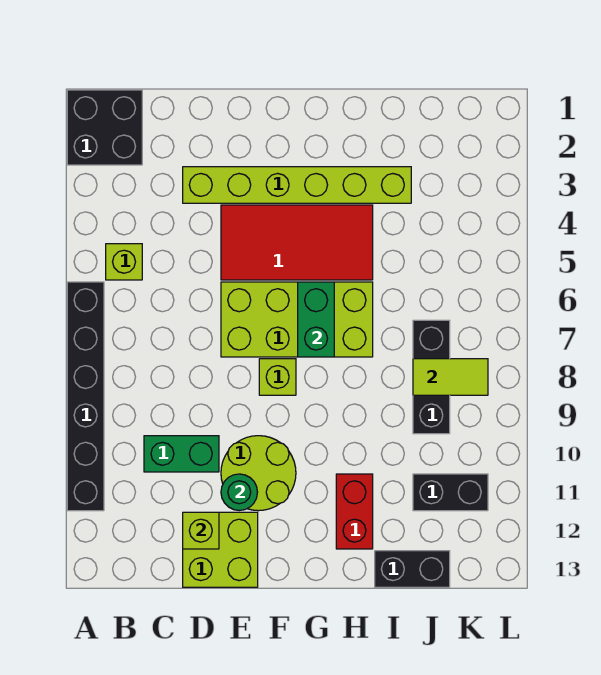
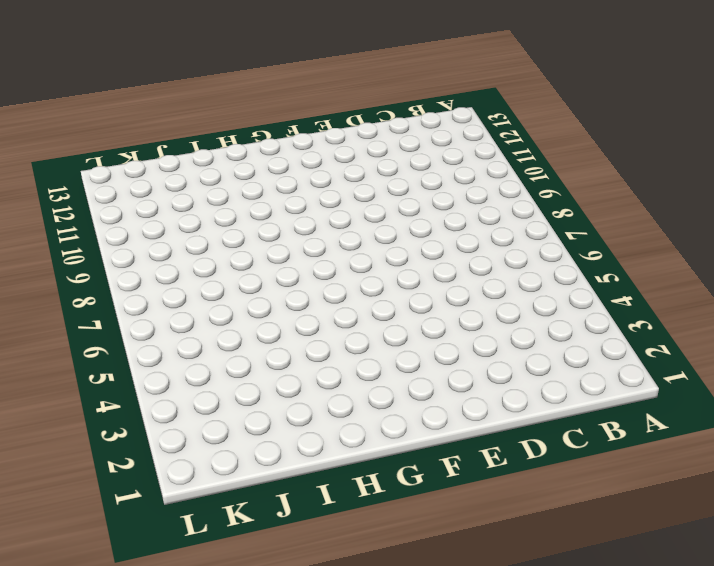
none -> black brick A1:B2 level 1
none -> black brick A6:A11 level 1
none -> lime brick B5 level 1

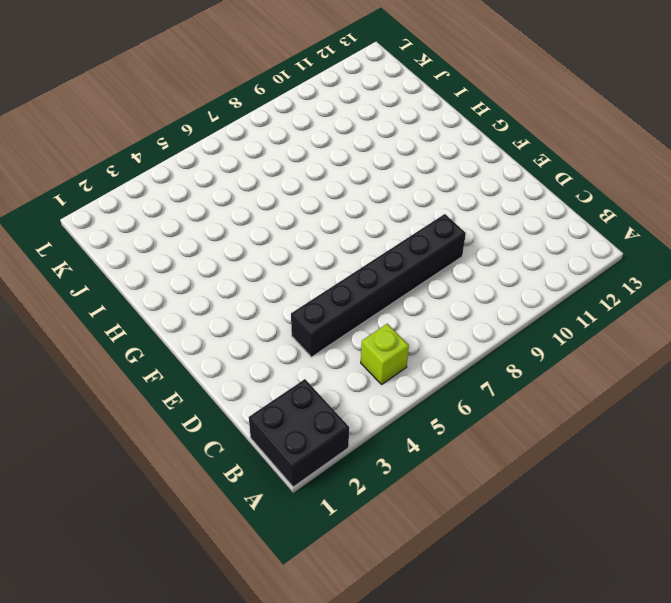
black brick D4:D9 level 1 -> black brick A6:A11 level 1
none -> green brick C10:D10 level 1
none -> lime brick D3:I3 level 1
none -> lime brick D12:E13 level 1

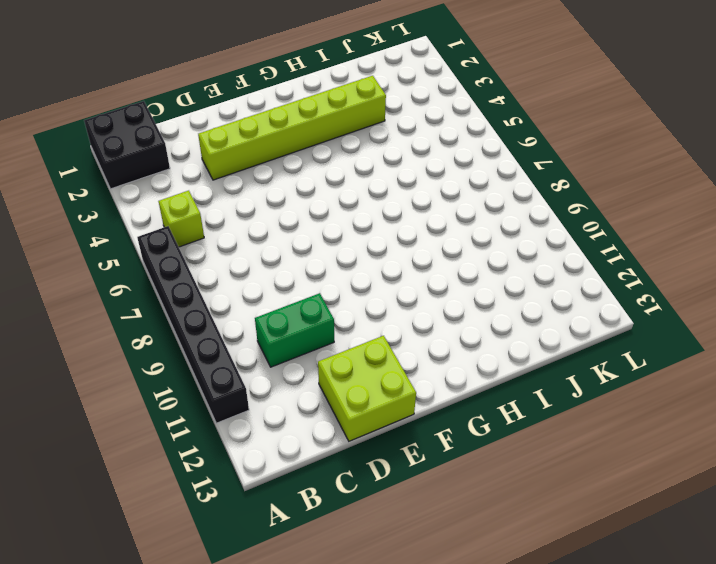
none -> red tile E4:H5 level 1
none -> lime brick E6:H7 level 1
none -> lime round brick E10:F11 level 1

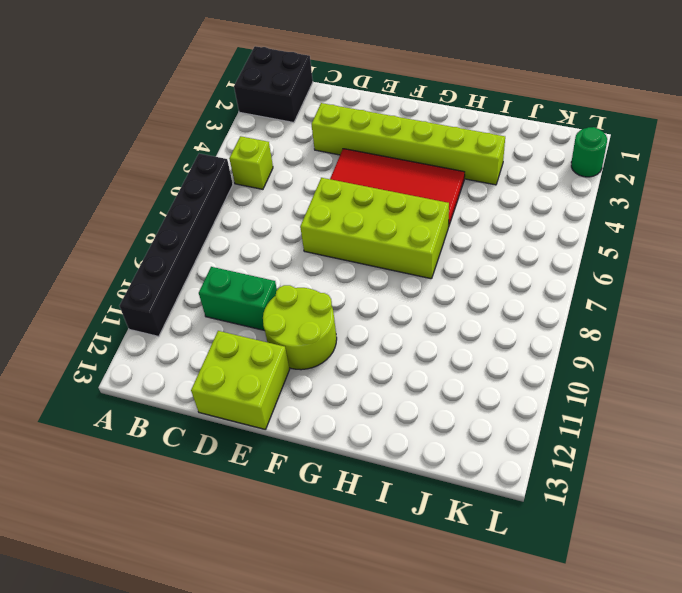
green round brick L2 level 1 -> green round brick E11 level 2
none -> lime brick F8 level 1
none -> red brick H11:H12 level 1
none -> black brick I13:J13 level 1

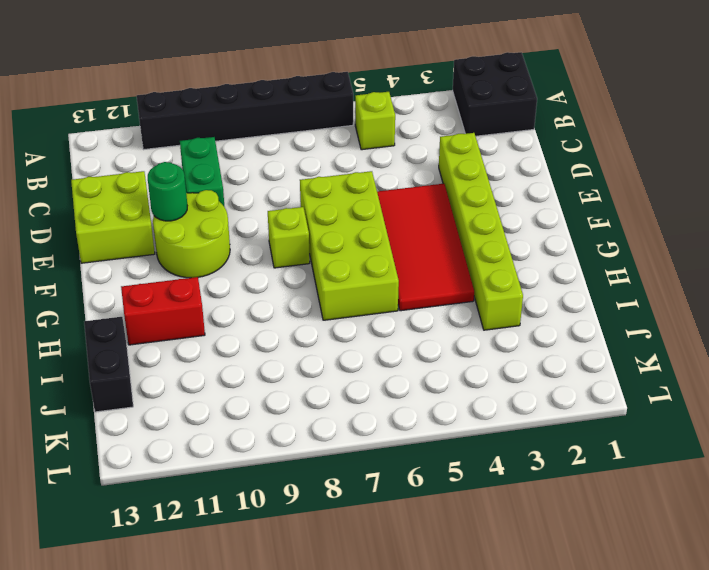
none -> black brick J7:J9 level 1
none -> black brick J11:K11 level 1
none -> lime brick D12 level 2

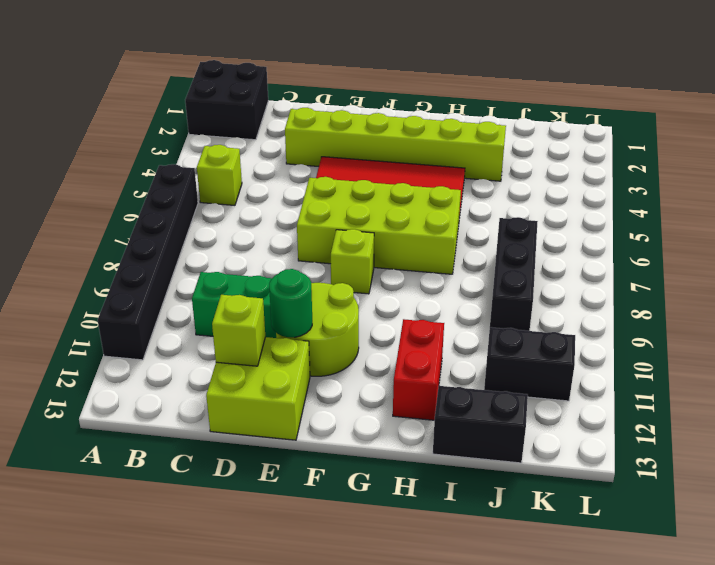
none -> green brick G6:G7 level 2
none -> lime tile J8:K8 level 2

